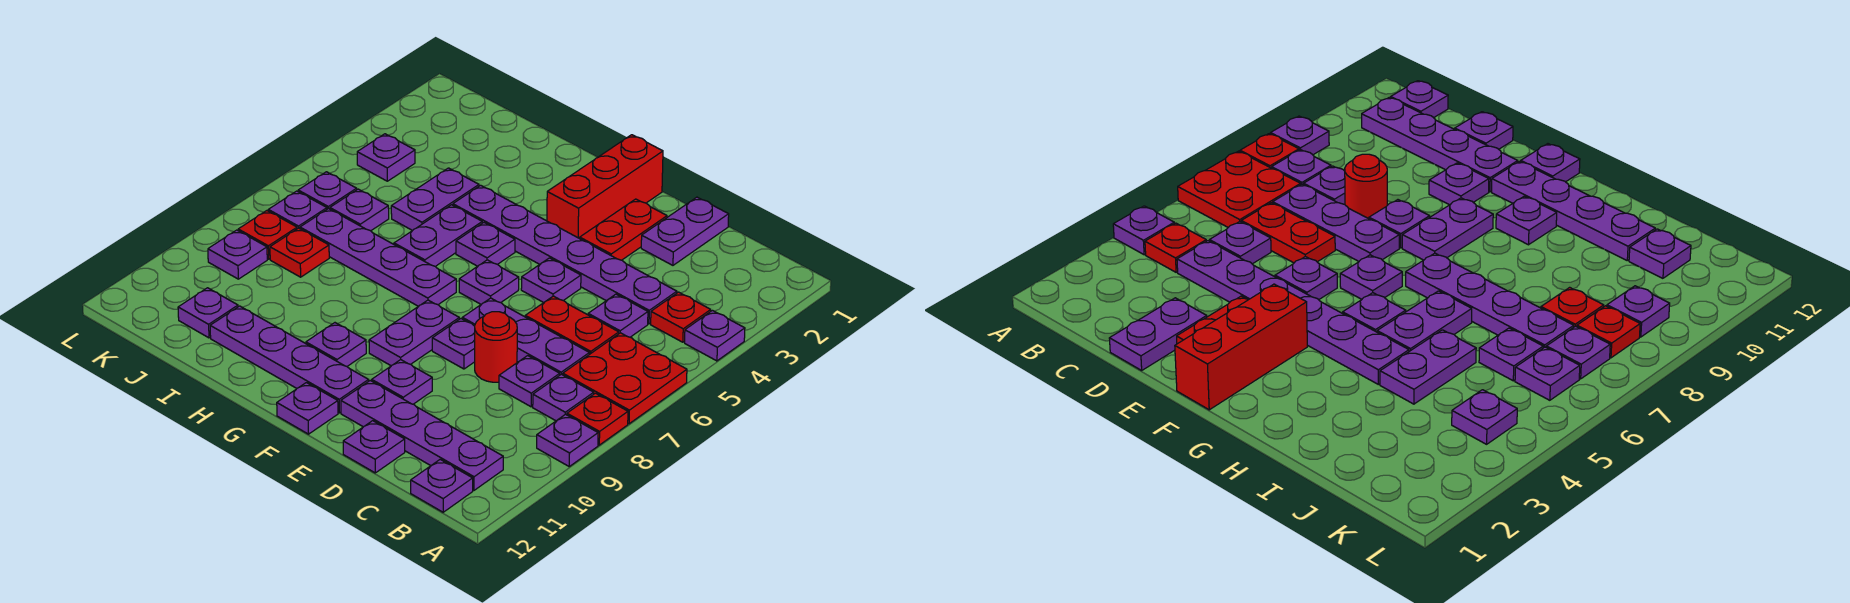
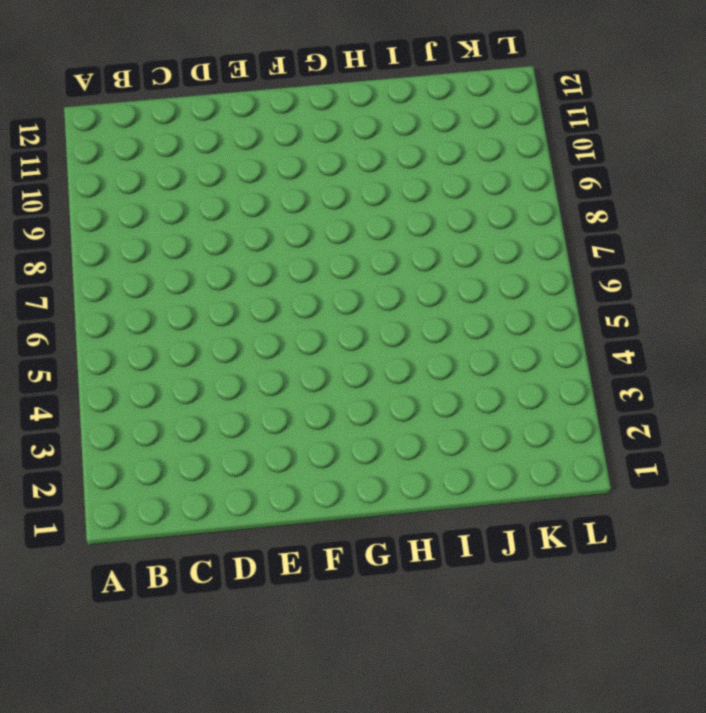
none -> purple plate A4 level 1
none -> red plate A6:B7 level 1
none -> red plate A8 level 1
none -> purple plate A9 level 1

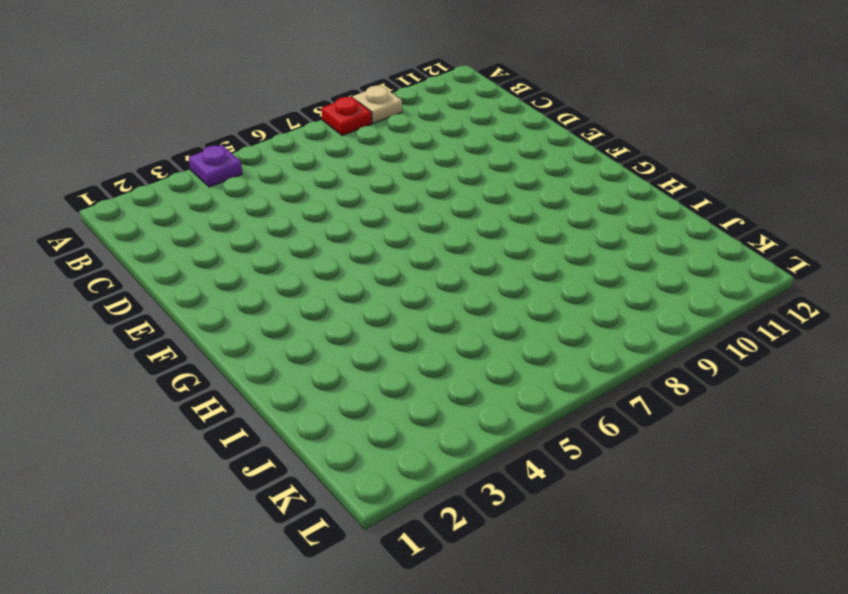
tan plate A9 level 1 -> purple plate A9 level 1
none -> red plate A6:B7 level 1
none -> red plate B4 level 1
none -> purple plate B8 level 1
none -> purple plate B11:E11 level 1

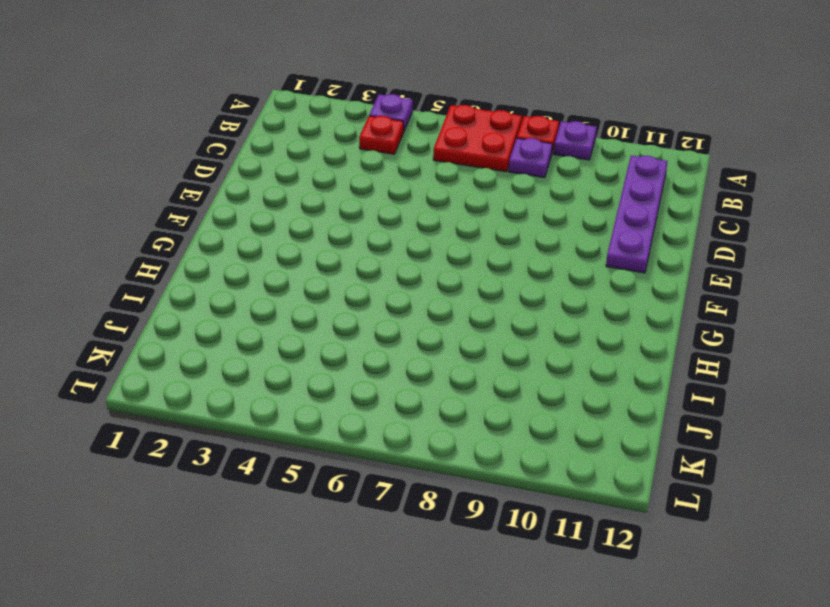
none -> purple plate B12 level 1
none -> purple plate C4:H4 level 1
none -> purple plate C5 level 1
none -> red plate C6:D6 level 1

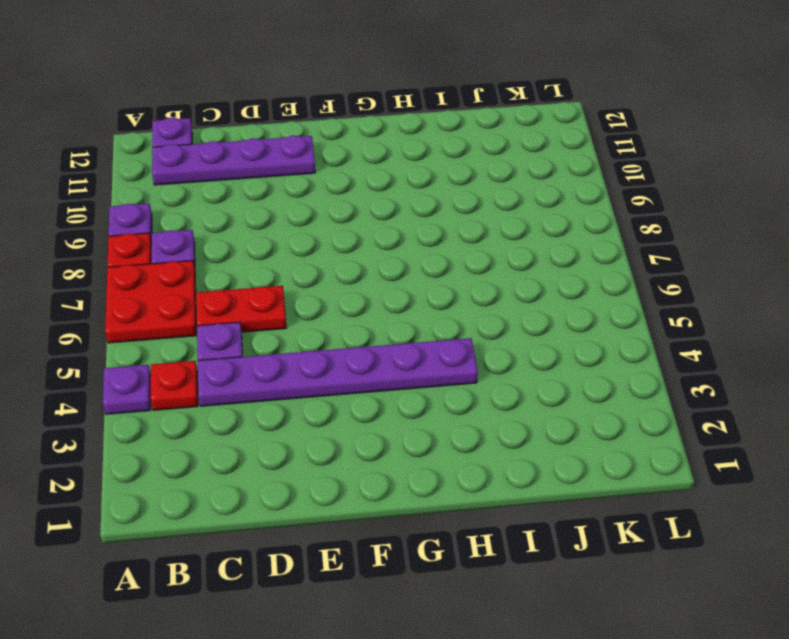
none -> purple plate C7:E7 level 1
none -> purple plate C8 level 1
none -> purple plate D1:D2 level 1
none -> red round brick D8 level 1

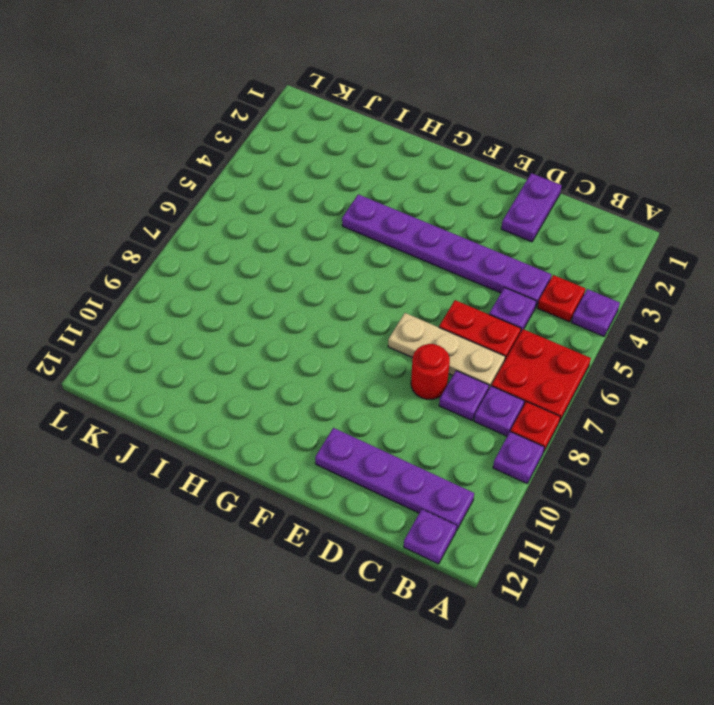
tan plate C7:E7 level 1 -> purple plate C7:E7 level 1
none -> purple plate D12 level 1
none -> red plate E2:E3 level 1
none -> purple plate E5 level 1
none -> purple plate E8 level 1

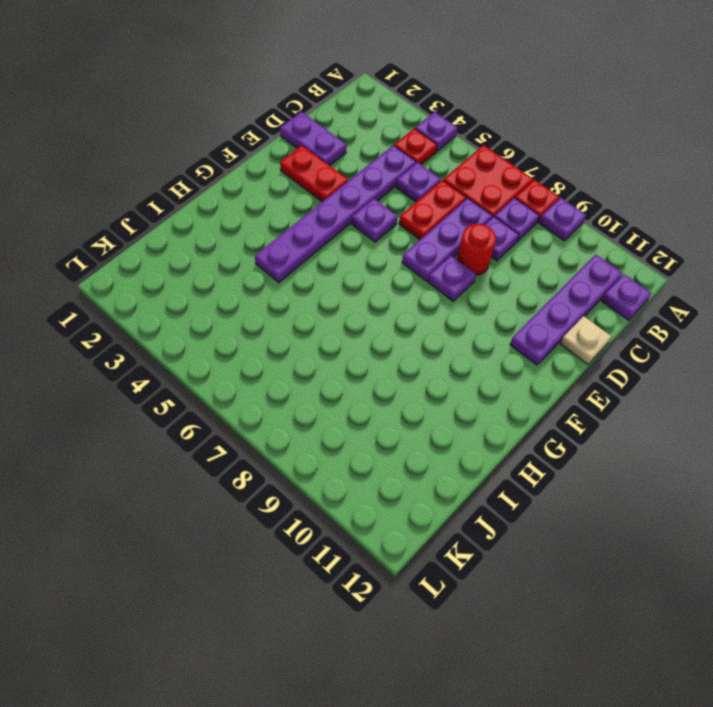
tan plate D12 level 1 -> purple plate D12 level 1
none -> purple plate E10 level 1
none -> red brick F1:F3 level 1
none -> purple plate F6 level 1
none -> purple plate F8:F9 level 1

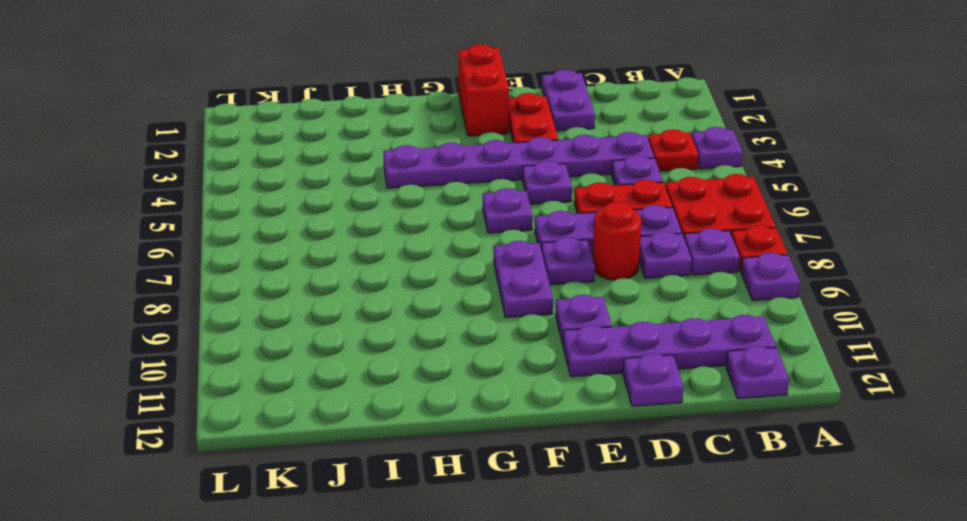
red brick F1:F2 level 1 -> red brick F1:F3 level 1
none -> purple plate F11:I11 level 1
none -> purple plate F12 level 1
none -> purple plate G5 level 1
none -> purple plate G7:J7 level 1

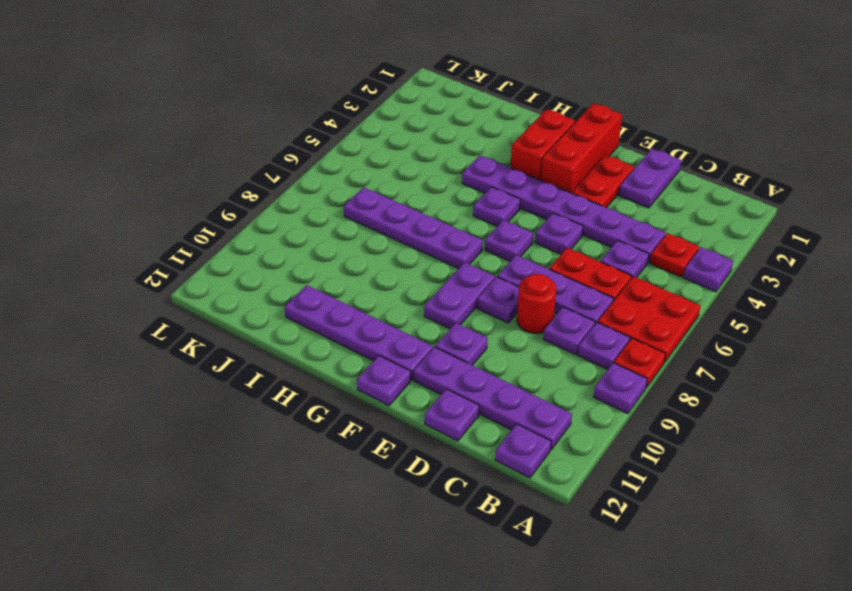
red brick G2:G3 level 1 -> none
none -> purple plate G10 level 1
none -> purple plate H5:H6 level 1
none -> purple plate I4:I5 level 1
none -> purple plate J6 level 1

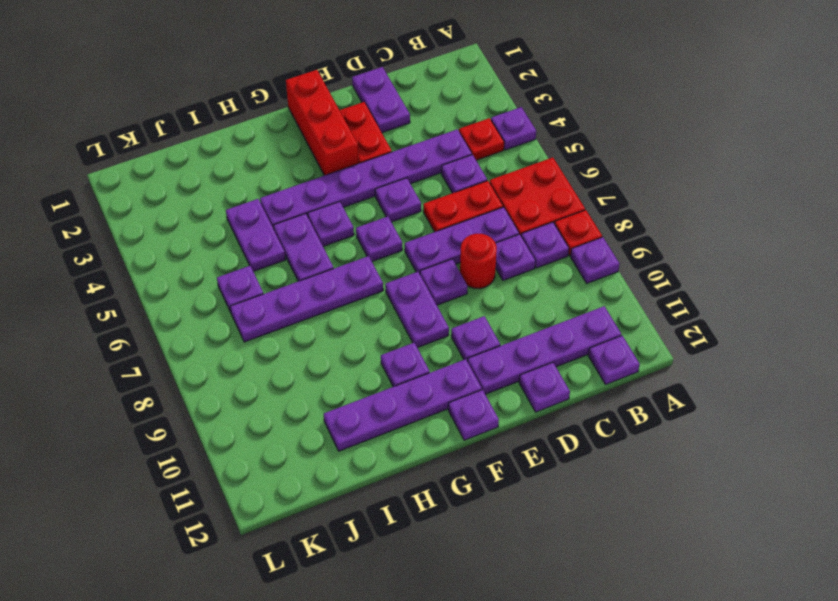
none -> red plate J8 level 1
none -> purple plate J11 level 1
none -> purple plate K4 level 1
none -> purple plate K6 level 1

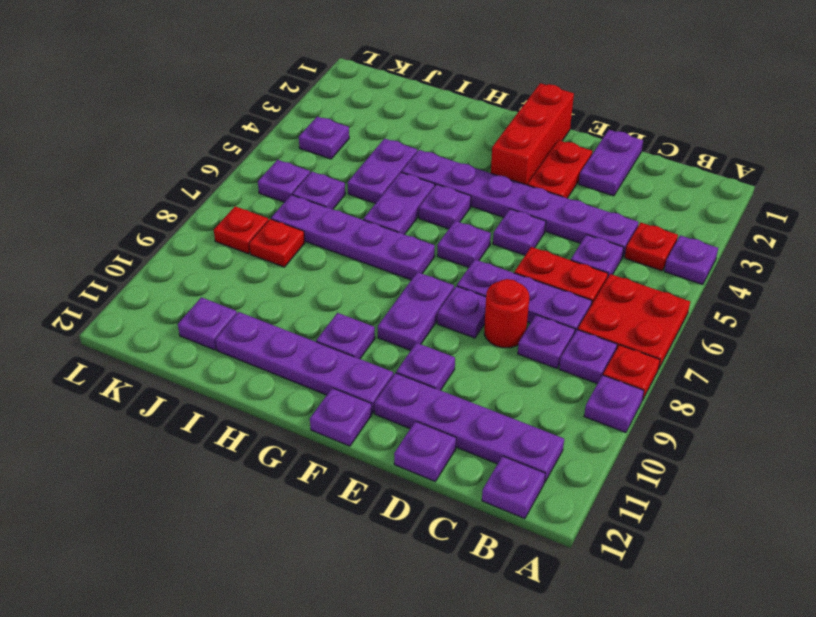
none -> purple plate K7 level 1
none -> purple plate K9 level 1

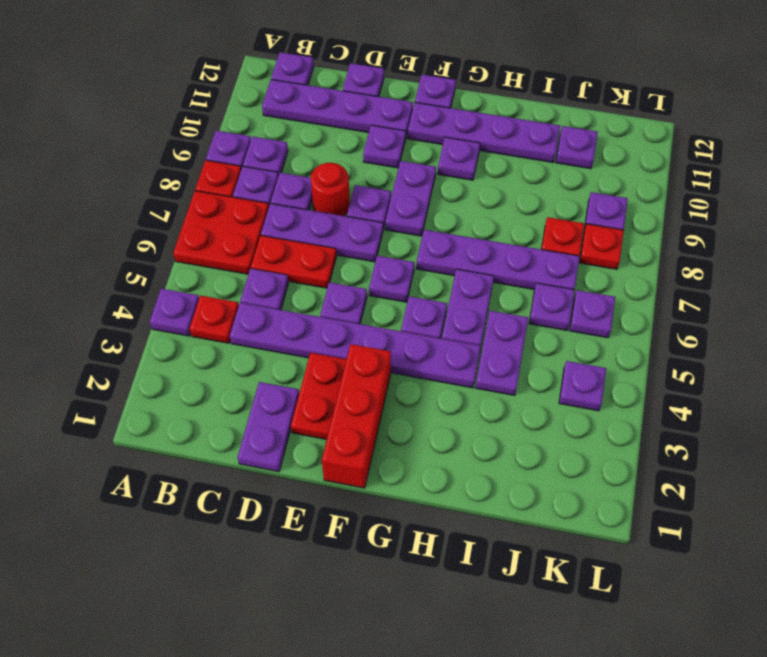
purple plate B9 level 1 -> purple plate K7 level 1

